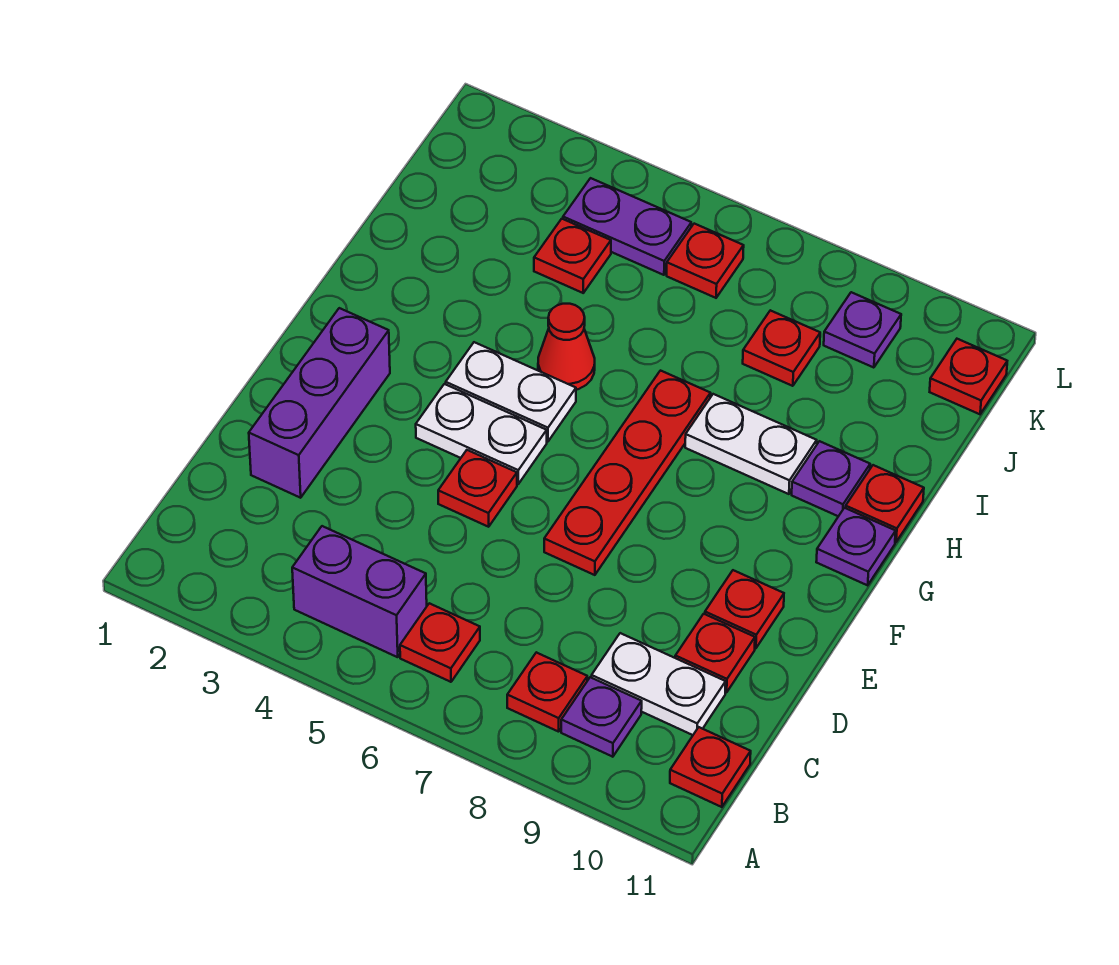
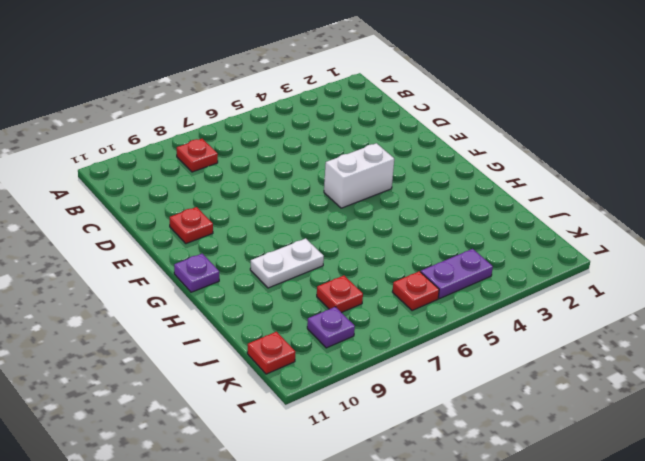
white brick F4:F5 level 1 -> white plate F4:F5 level 1
none -> purple brick B4:B5 level 1
none -> red plate B6 level 1
none -> purple plate B9 level 1

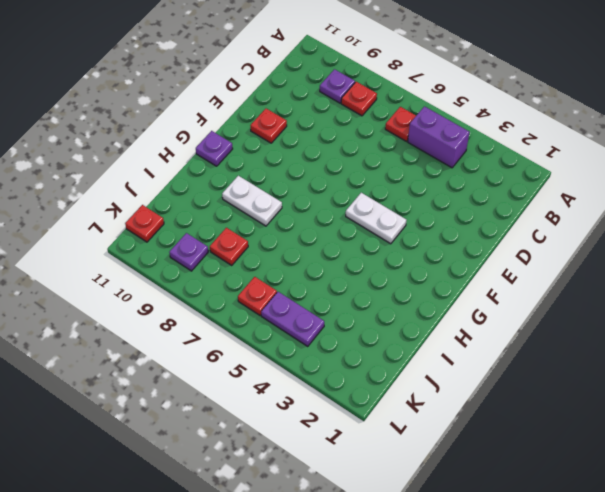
none -> red plate B11 level 1
none -> white plate C9:C10 level 1
none -> purple brick D2:F2 level 1

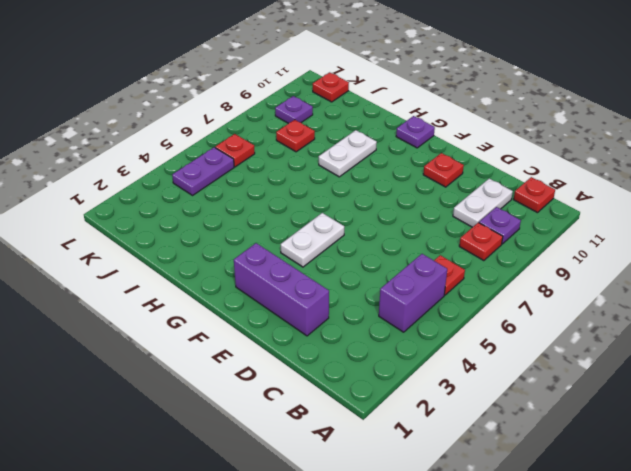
none -> red plate D10 level 1
none -> red plate E5 level 1
none -> red plate E7:H7 level 1

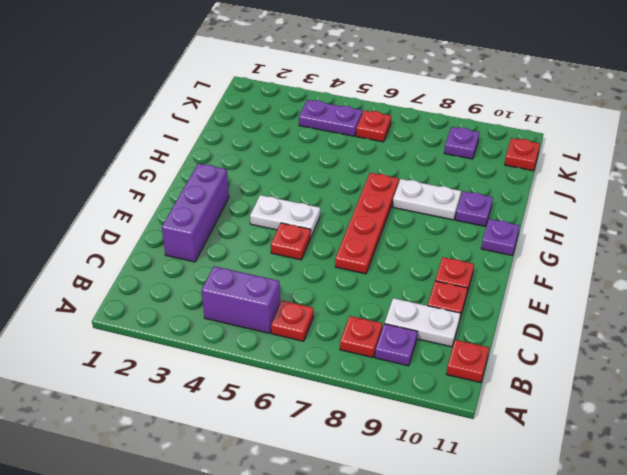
none -> white plate G4:G5 level 1
none -> red cone H5 level 1
none -> red plate H11 level 1

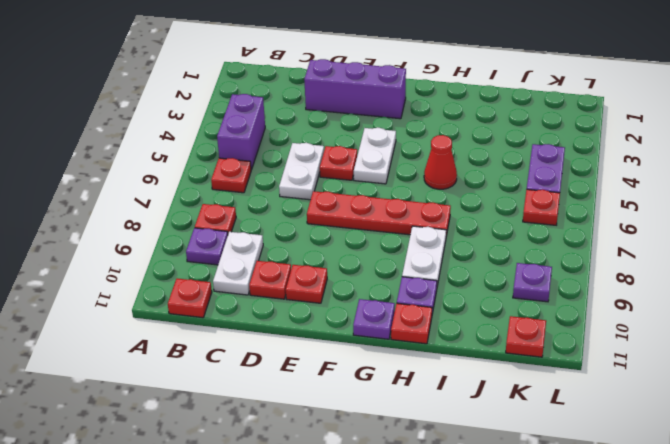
white plate D5:D6 level 1 -> white plate G4:G5 level 1
none -> red plate J4 level 1
none -> red plate J8 level 1

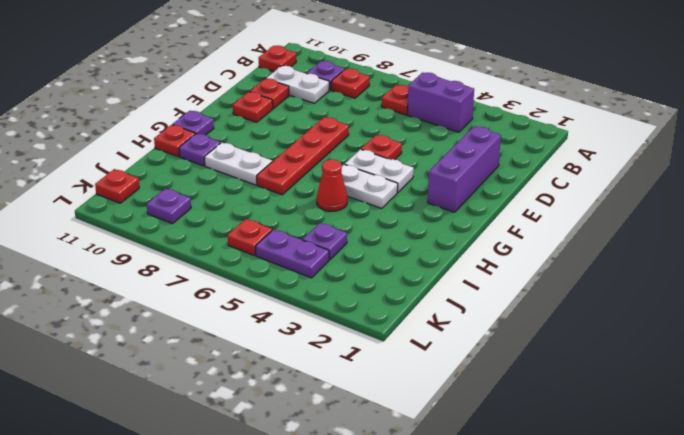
purple plate J4 level 1 -> red plate J4 level 1
none -> red plate J8 level 1

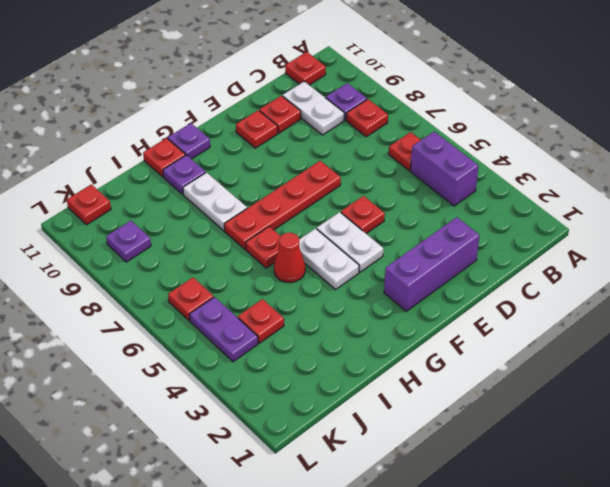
red plate H6 level 1 -> red plate J8 level 1

